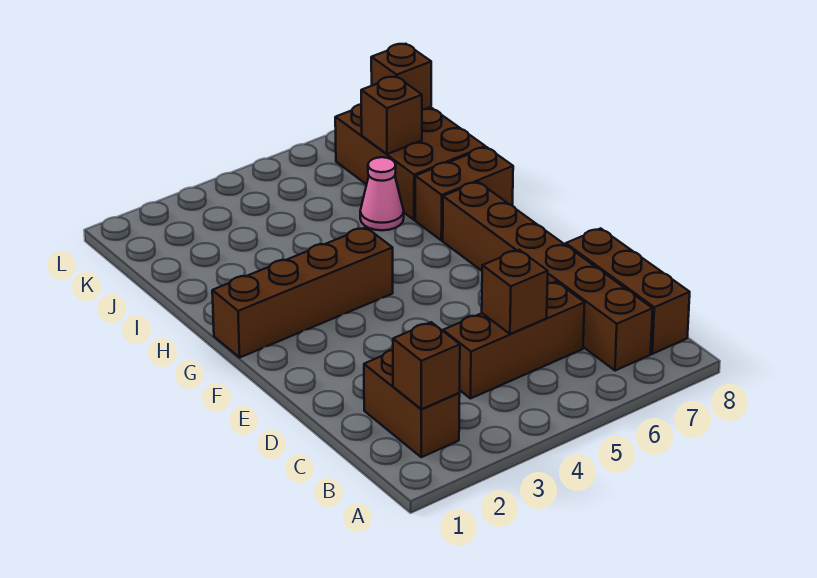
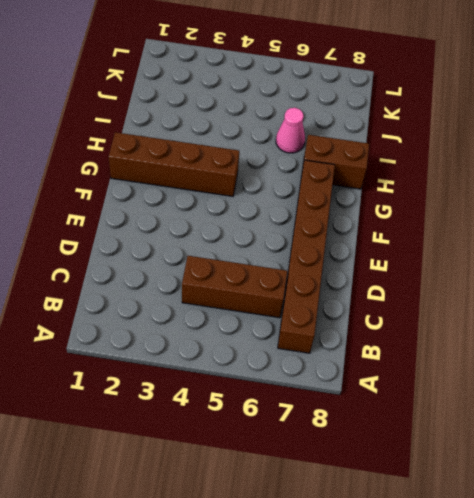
none -> brown brick B2:C2 level 1
none -> brown brick B8:D8 level 1
none -> brown brick I7:K8 level 1

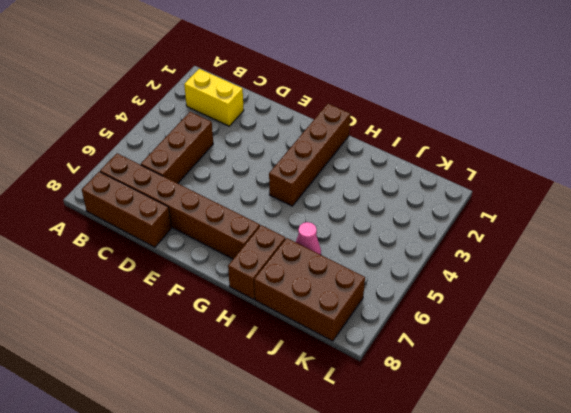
yellow brick B2:C2 level 1 -> brown brick B2:C2 level 1
none -> brown brick B2 level 2
none -> brown brick C5 level 2
none -> brown brick J7 level 2

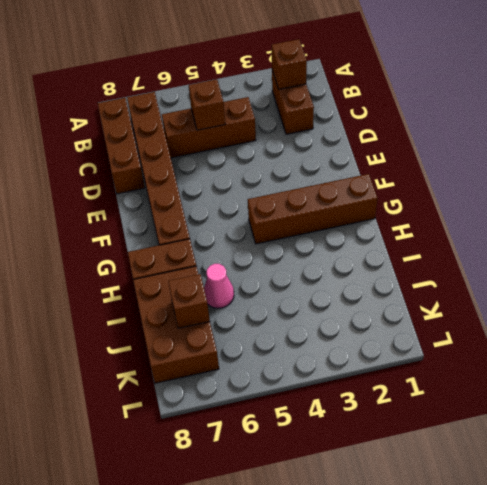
none -> brown brick K8 level 2

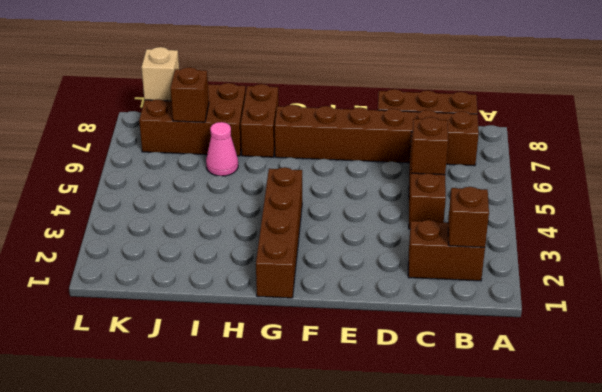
tan brick K8 level 2 -> brown brick K8 level 2

